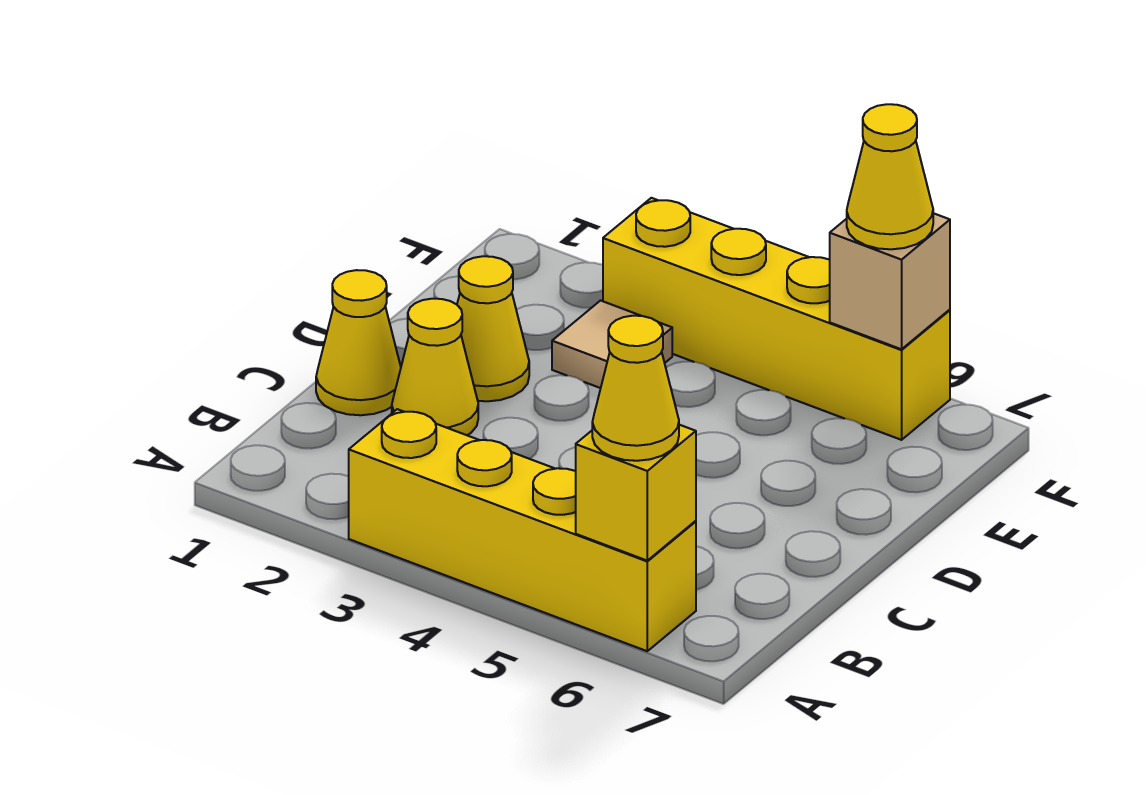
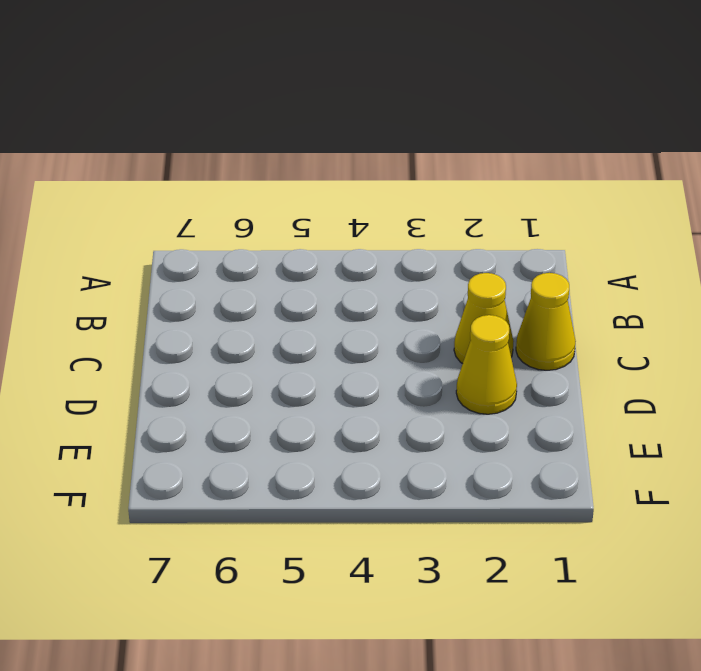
none -> yellow brick A3:A6 level 1
none -> tan tile E3 level 1

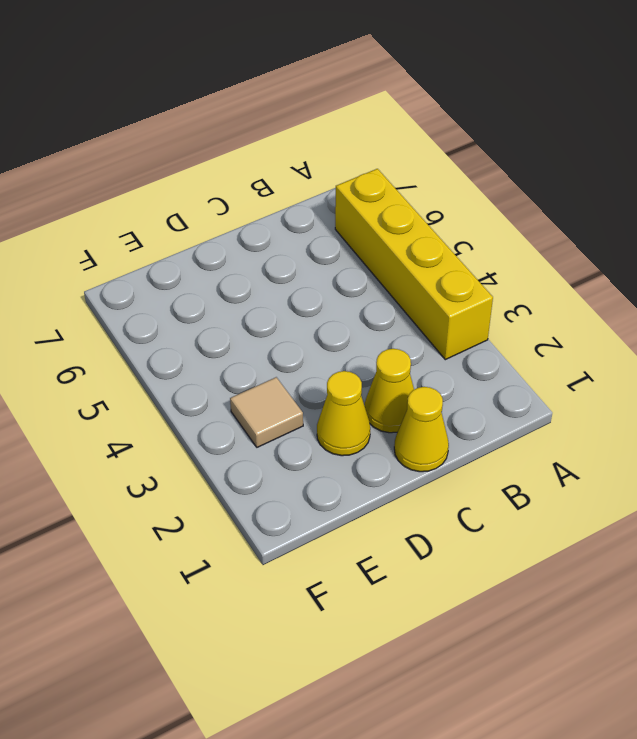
none -> yellow brick F3:F6 level 1
none -> yellow brick A6 level 2

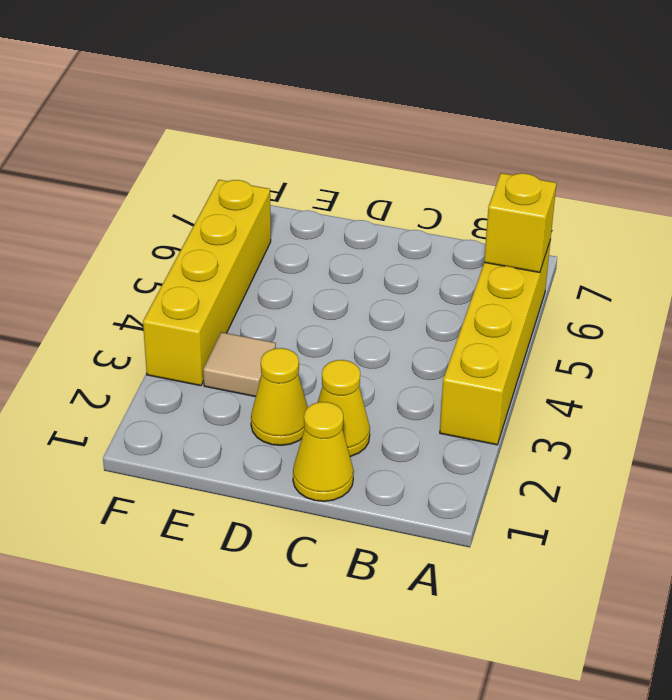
none -> tan brick F6 level 2
none -> yellow cone A6 level 3

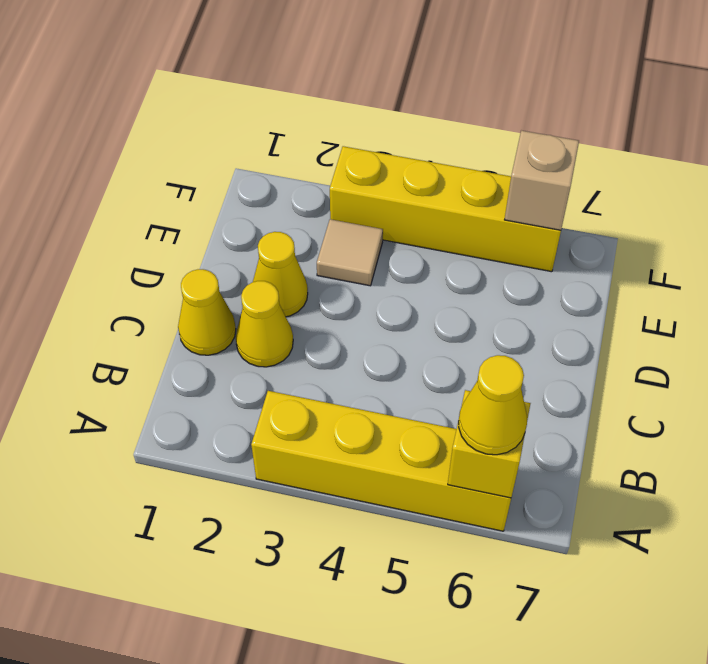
none -> yellow cone F6 level 3

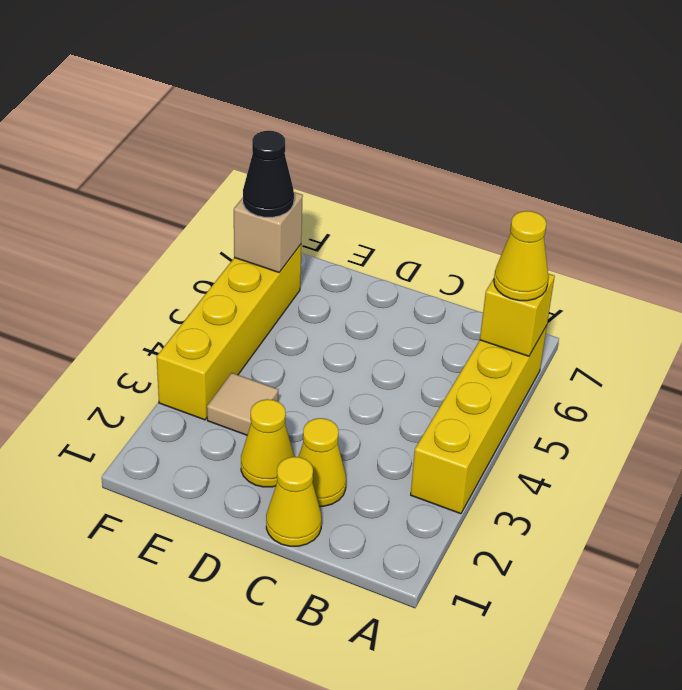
black cone F6 level 3 -> yellow cone F6 level 3

